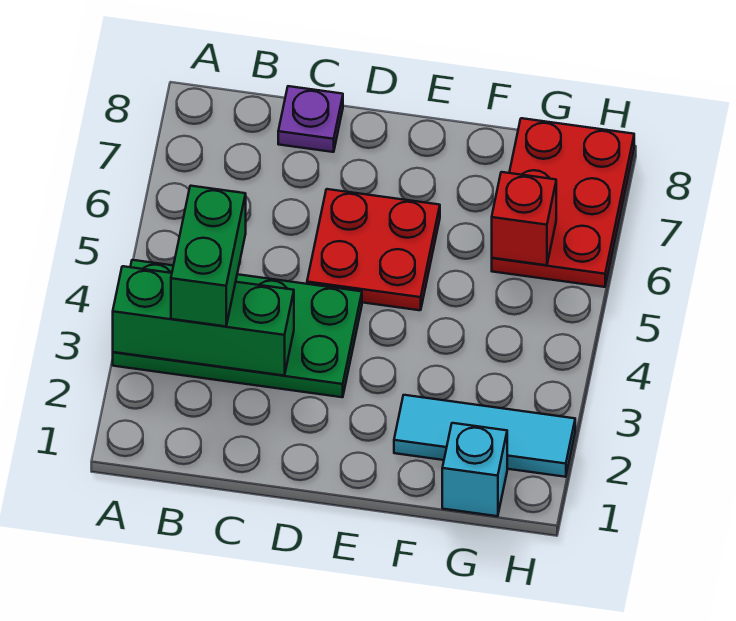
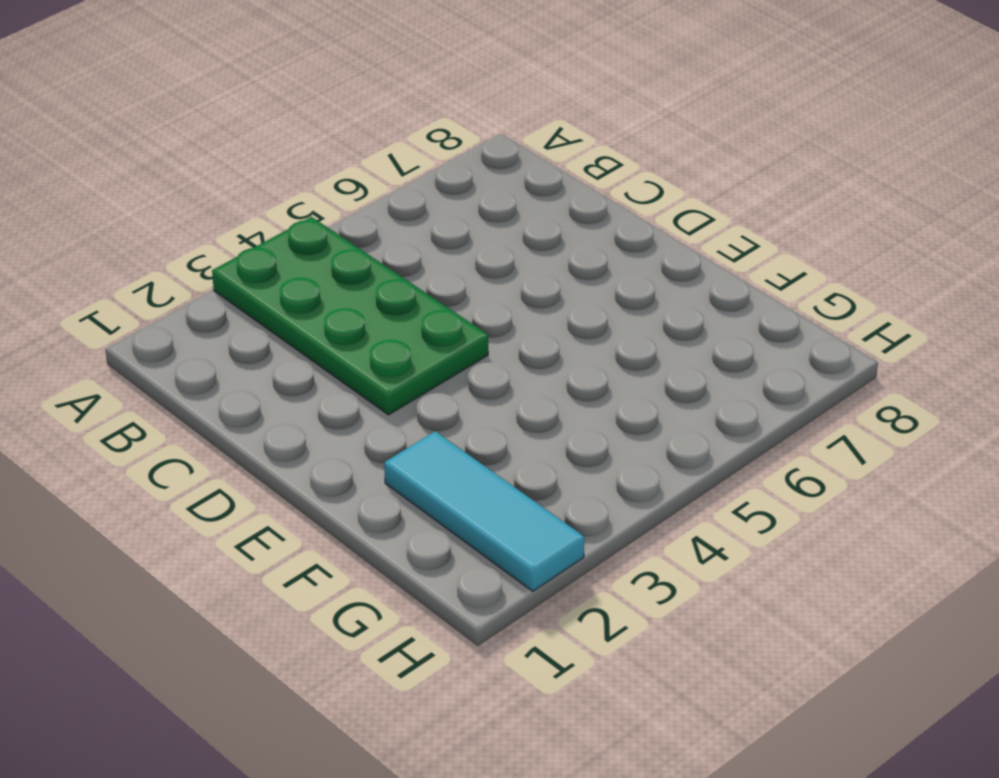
none -> purple plate C8 level 1
none -> red plate D5:E6 level 1

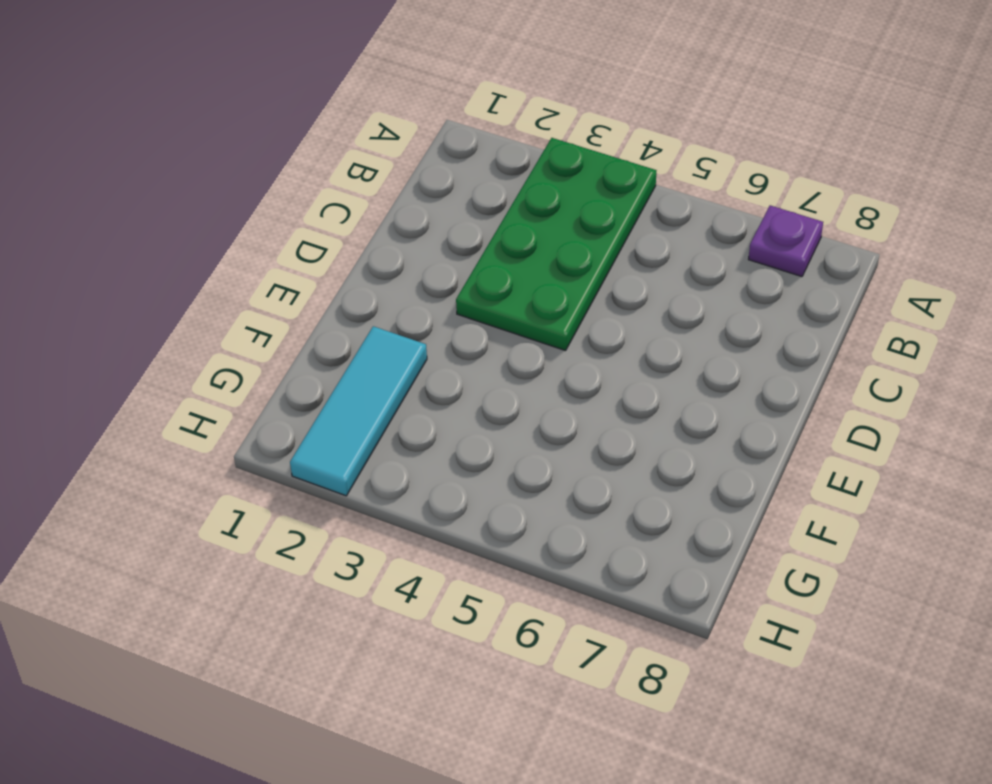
purple plate A7 level 1 -> purple plate C8 level 1
none -> red plate D5:E6 level 1
none -> cyan brick G1 level 1

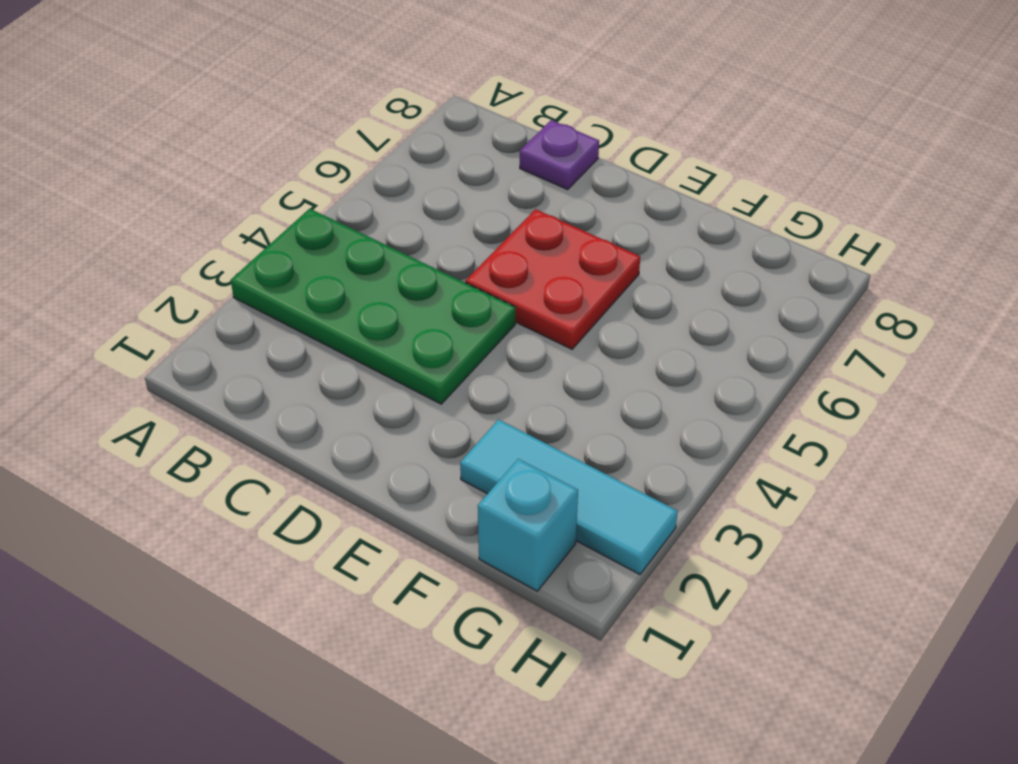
none -> red plate G6:H8 level 1
none -> green brick A3:C3 level 2

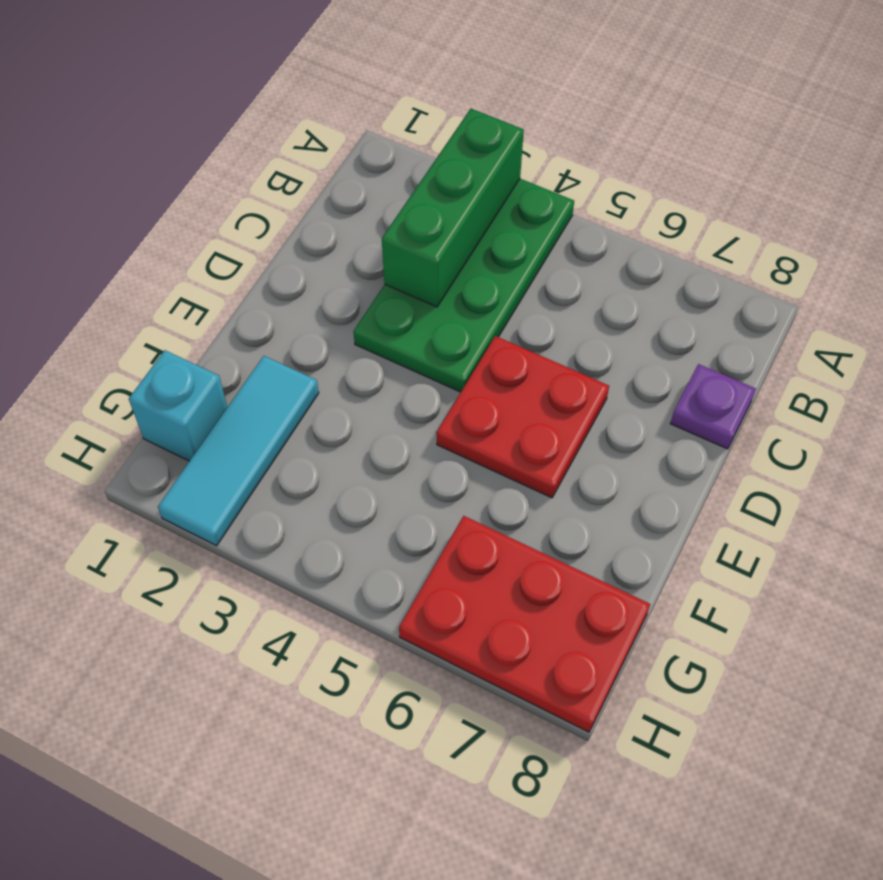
none -> red brick G6 level 2
none -> green brick B3:B4 level 3

